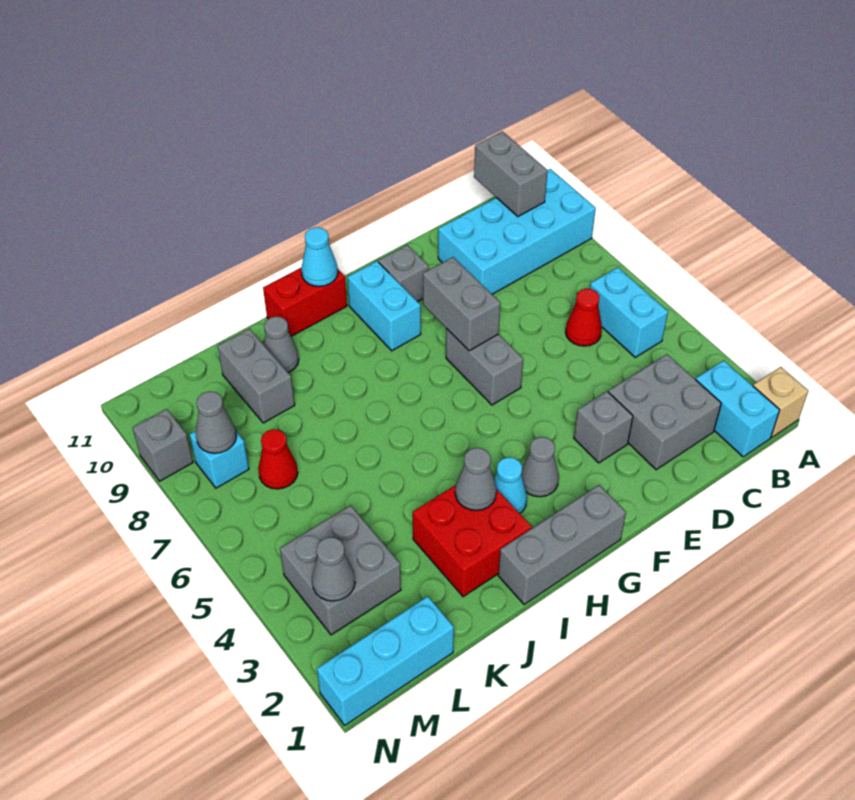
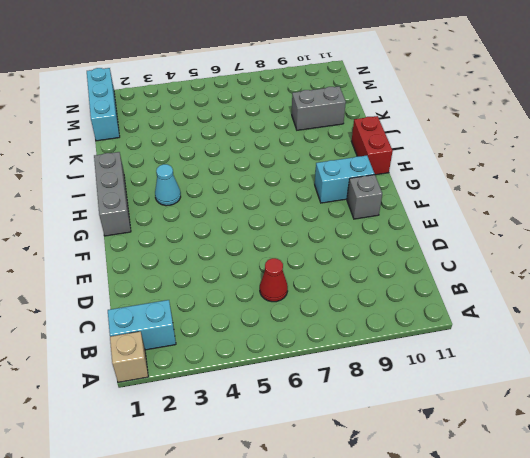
none -> cyan brick A9:D10 level 1
none -> cyan brick B5:B6 level 1
none -> grey brick C2:D3 level 1

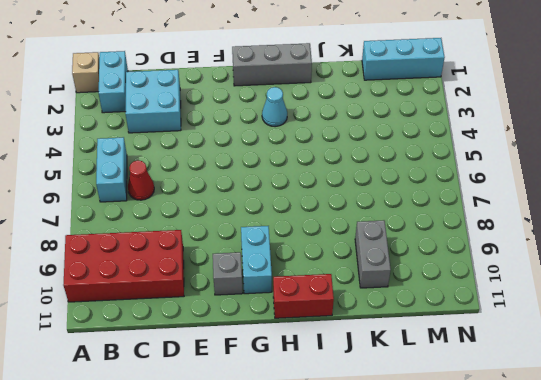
red brick A9:D10 level 1 -> cyan brick A9:D10 level 1
cyan brick C2:D3 level 1 -> grey brick C2:D3 level 1
none -> grey brick E3 level 1
none -> grey brick F6:F7 level 1
none -> grey cone G3 level 1

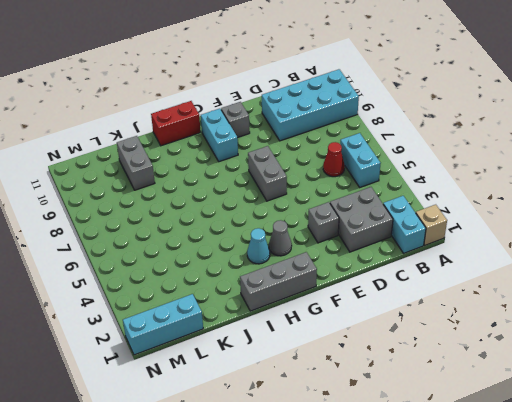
none -> red brick I2:J3 level 1
none -> grey cone J10 level 1
none -> grey brick L3:M4 level 1

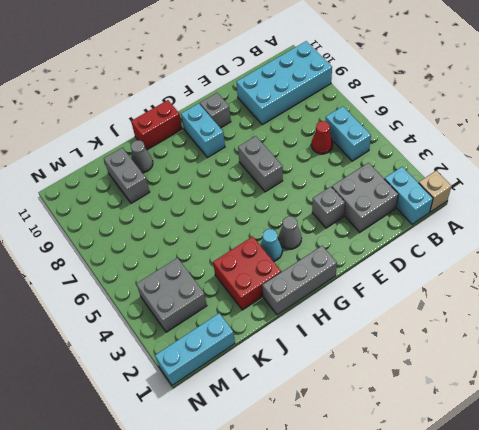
none -> red cone L7 level 1
none -> cyan brick M8 level 1
none -> grey brick N9 level 1

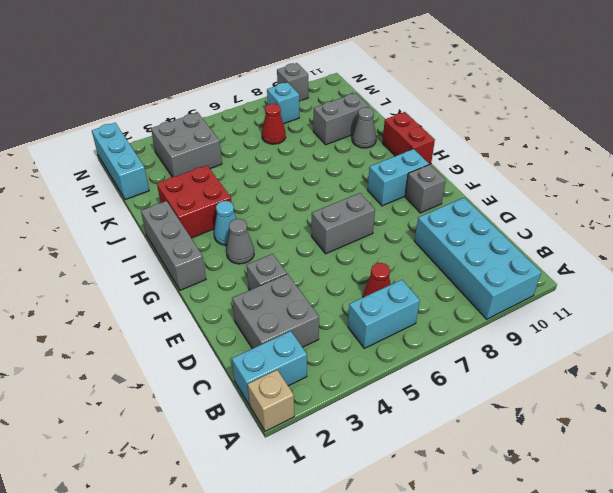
none -> grey brick B10:B11 level 2
none -> grey brick F7:F8 level 2
none -> cyan cone H11 level 2

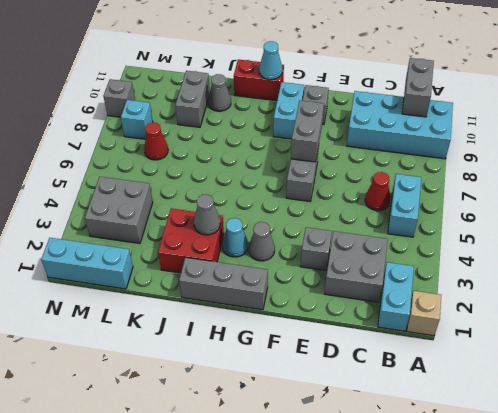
none -> grey cone M3 level 2
none -> grey cone M8 level 2

